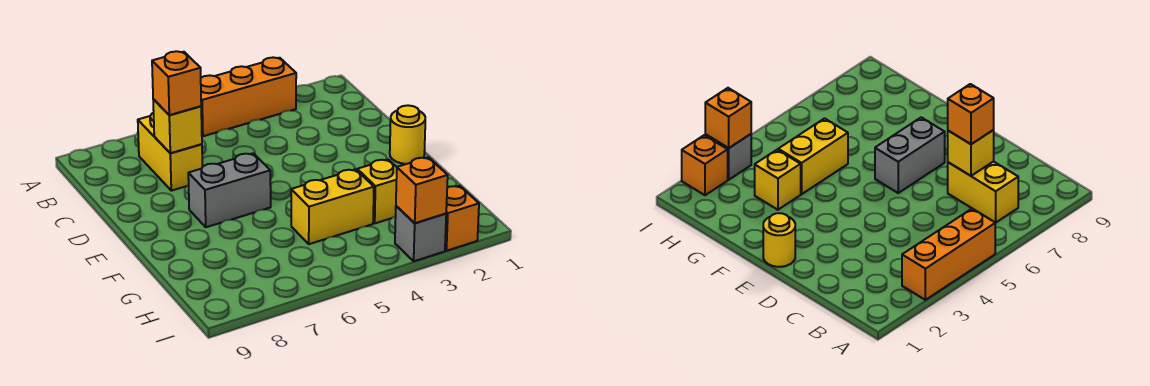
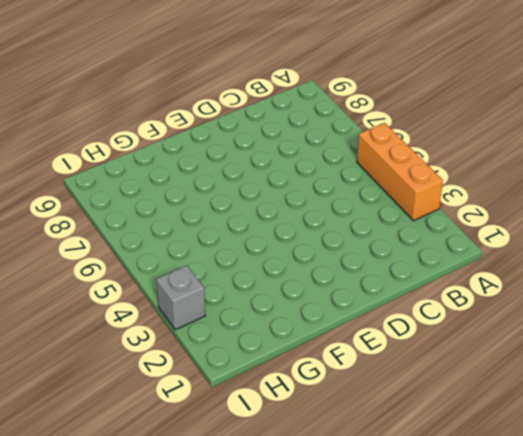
none -> yellow brick B7:C7 level 1
none -> yellow round brick E1 level 1

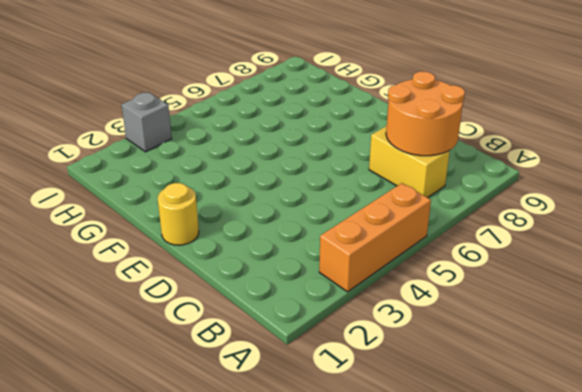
orange round brick B7:C8 level 2 -> yellow brick C7 level 2
none -> grey brick E6:E7 level 1
none -> yellow brick G3 level 1

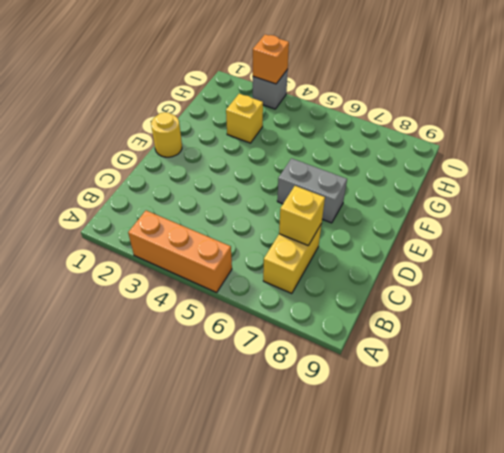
none -> yellow brick G4:G5 level 1
none -> orange brick I2 level 1

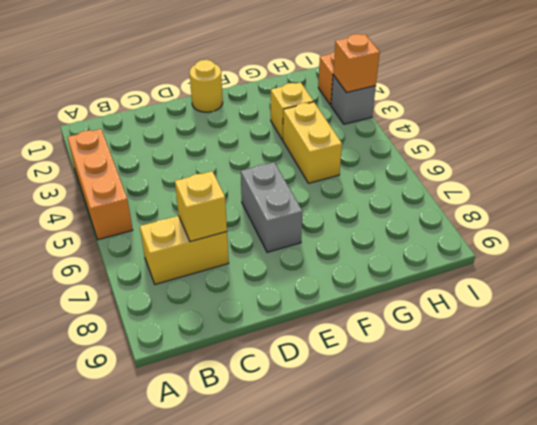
none -> orange brick C7 level 3

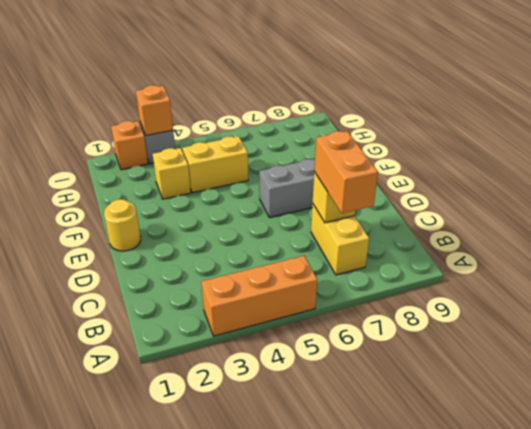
orange brick B7:C7 level 3 -> orange brick C7 level 3

